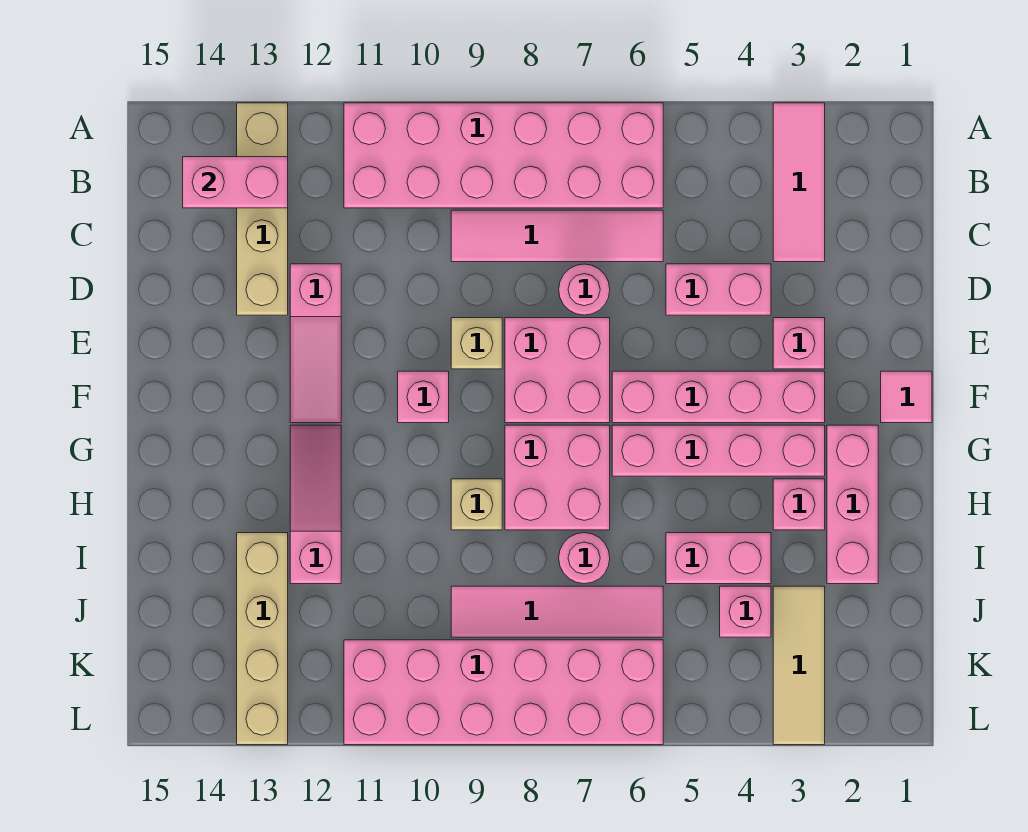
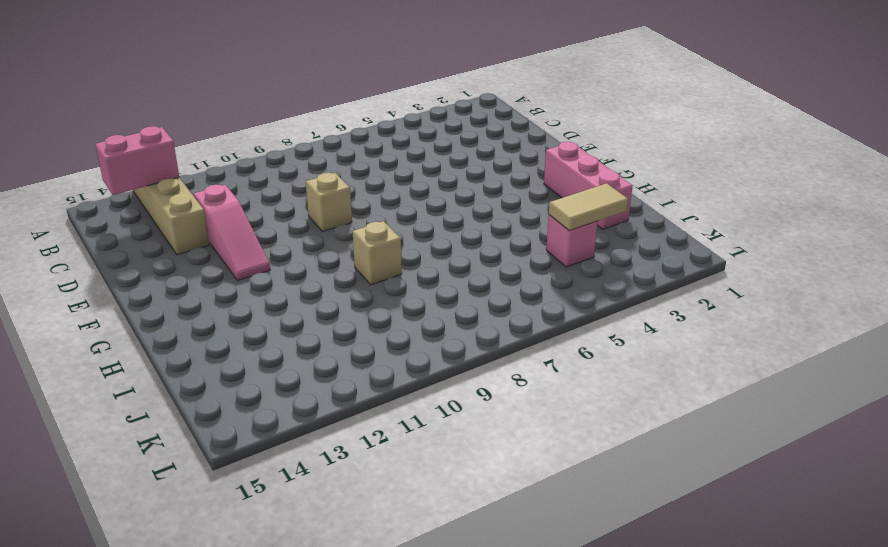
tan tile J3:J4 level 2 -> none
none -> pink tile A3:C3 level 1
none -> pink brick A6:B11 level 1
none -> pink tile C6:C9 level 1

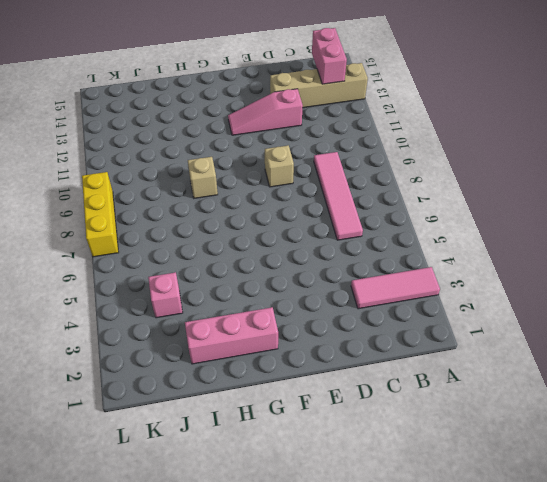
yellow brick L7:L9 level 1 -> pink brick K6:L11 level 1
none -> pink brick A6:B11 level 1
none -> pink brick D4:D5 level 1
none -> pink round brick D7 level 1

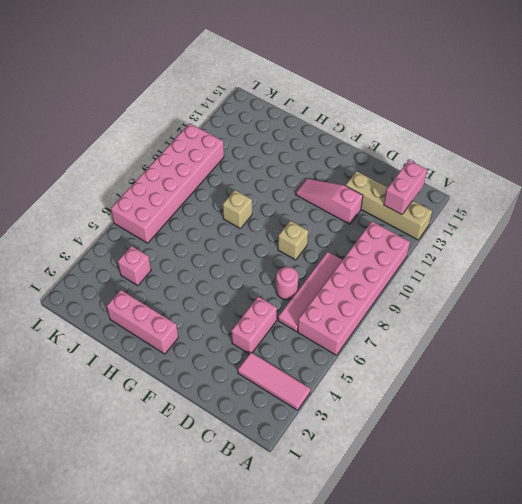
none -> pink brick E3 level 1
none -> pink brick E7:F8 level 1
none -> pink tile F1 level 1

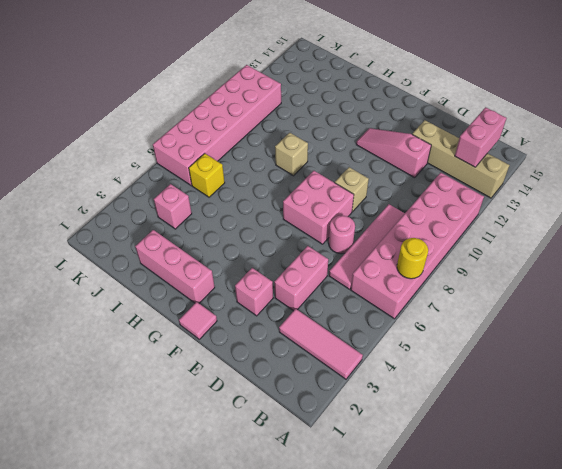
yellow round brick A7 level 2 -> none
yellow brick J6 level 1 -> pink tile J6:J9 level 1
none -> pink brick F3:F6 level 1
none -> pink brick F10 level 1
none -> pink brick G3:G6 level 1

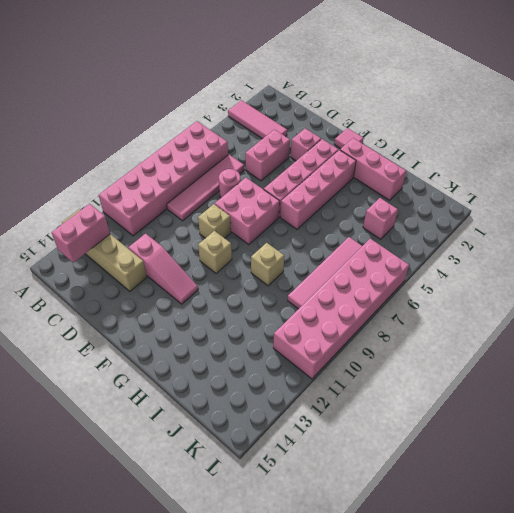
tan brick F10 level 1 -> pink brick F10 level 1
none -> pink brick G7:H8 level 1
none -> pink slope G12:I12 level 1 top I
none -> pink brick H3 level 1

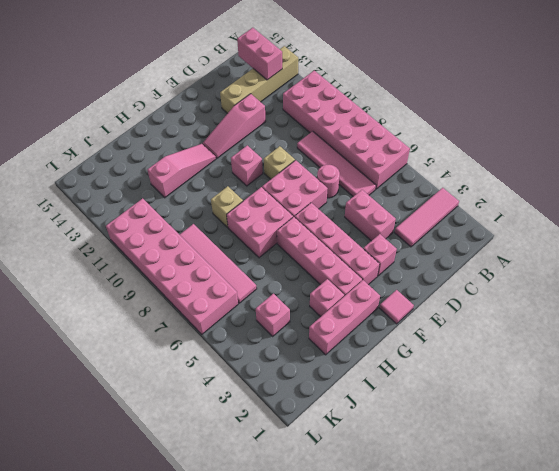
none -> pink brick I4:I5 level 1
none -> pink round brick I7 level 1
none -> tan brick I13:L13 level 1

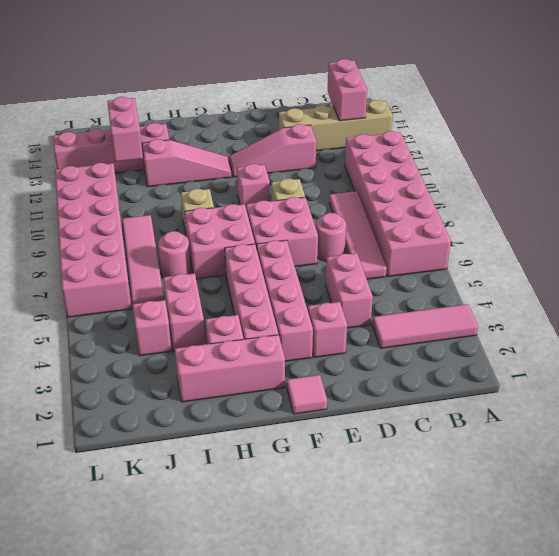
pink brick I13:L13 level 1 -> tan brick I13:L13 level 1
pink brick J12:J13 level 2 -> none
none -> tan tile J3:L3 level 1

